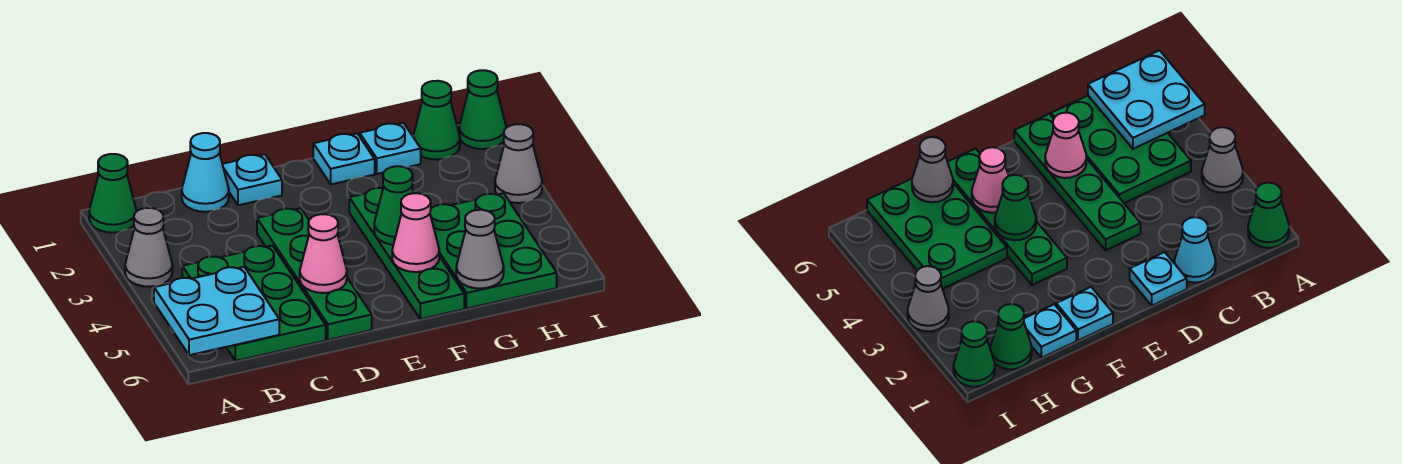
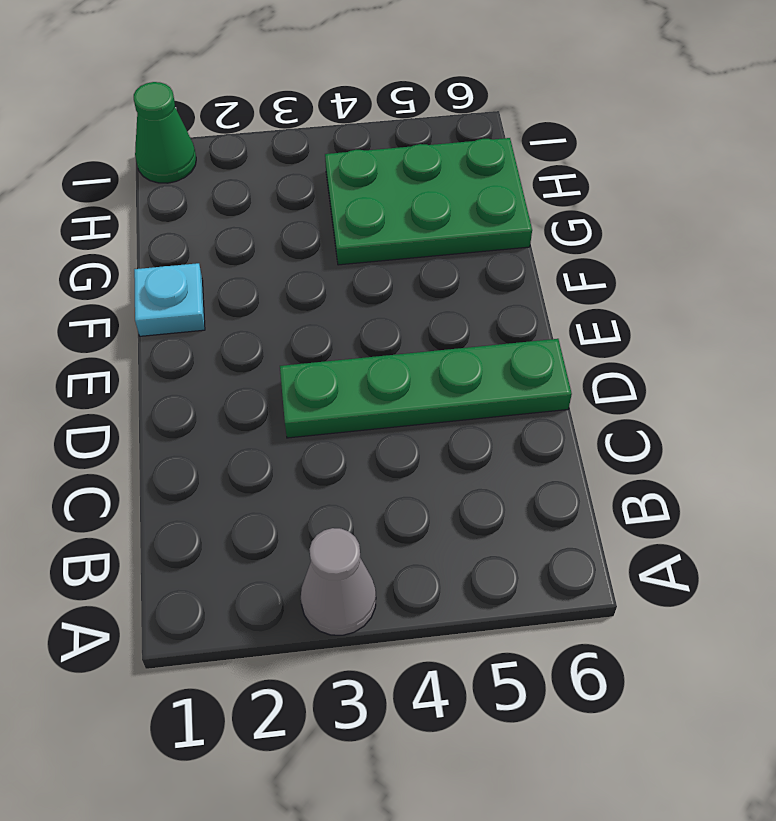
none -> green cone A1 level 1
none -> green plate B4:C6 level 1
none -> cyan cone C1 level 1

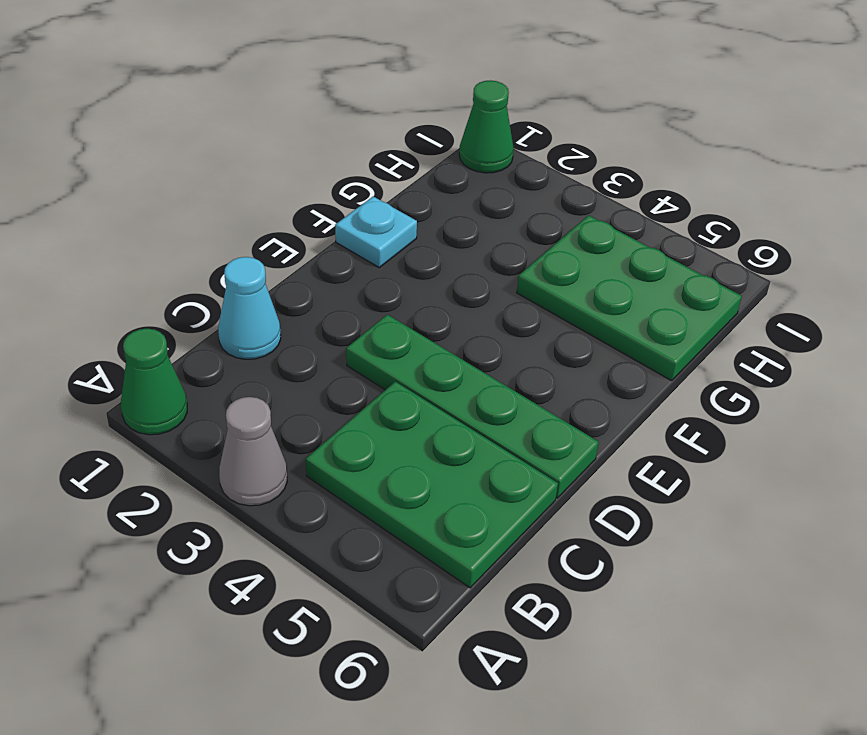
none -> cyan plate D1 level 1
none -> green plate F3:F6 level 1
none -> cyan plate G1 level 1

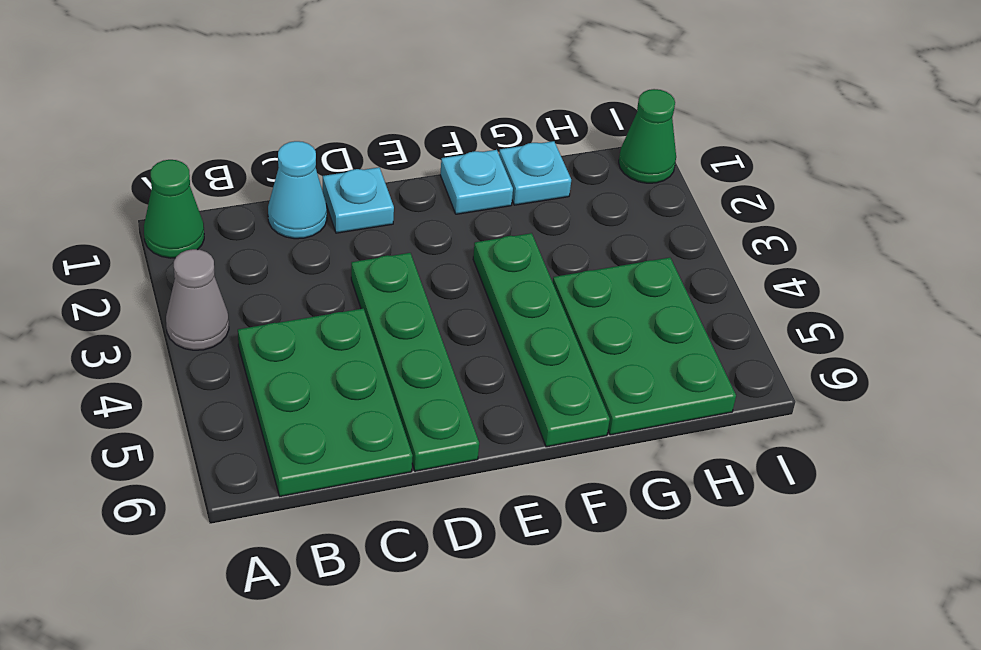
none -> green cone H1 level 1
none -> grey cone I3 level 1
none -> cyan plate A5:B6 level 2

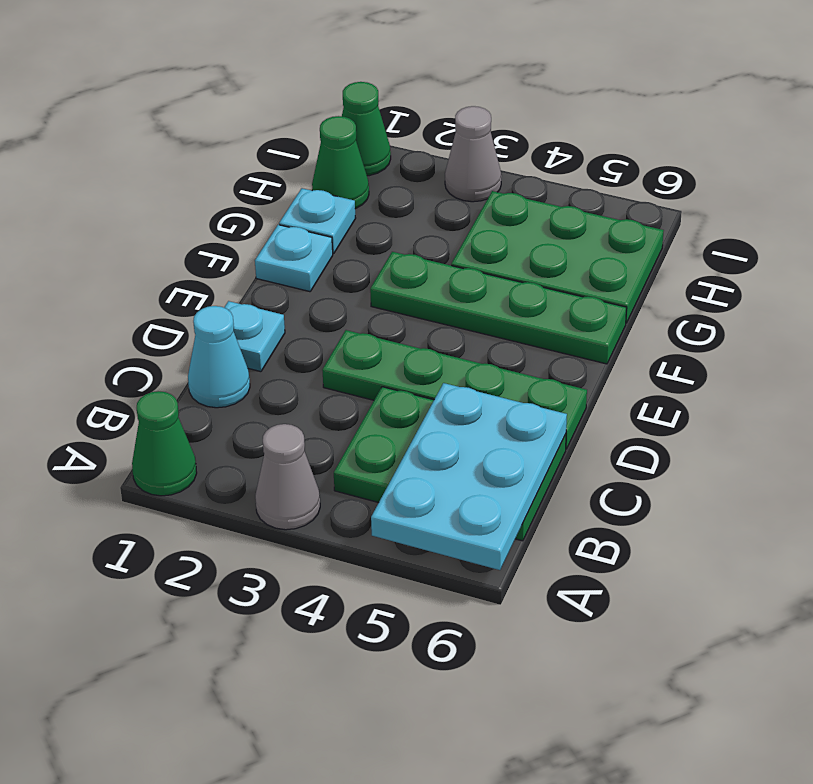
cyan plate A5:C6 level 2 -> cyan plate A5:B6 level 2
none -> pink cone D5 level 2
none -> green cone F4 level 2
none -> pink cone F5 level 2

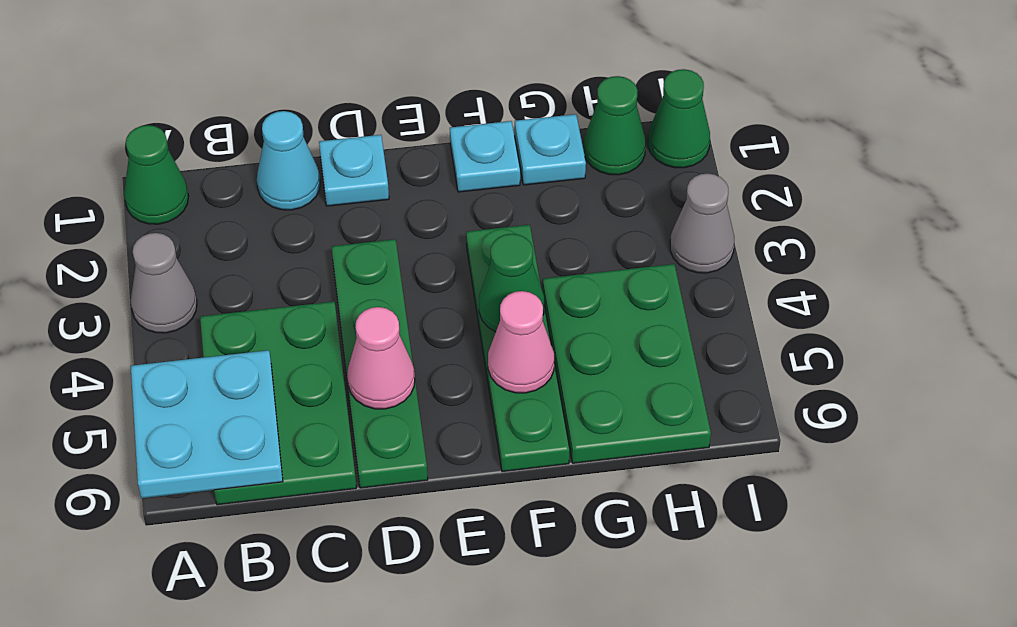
none -> grey cone G6 level 2

